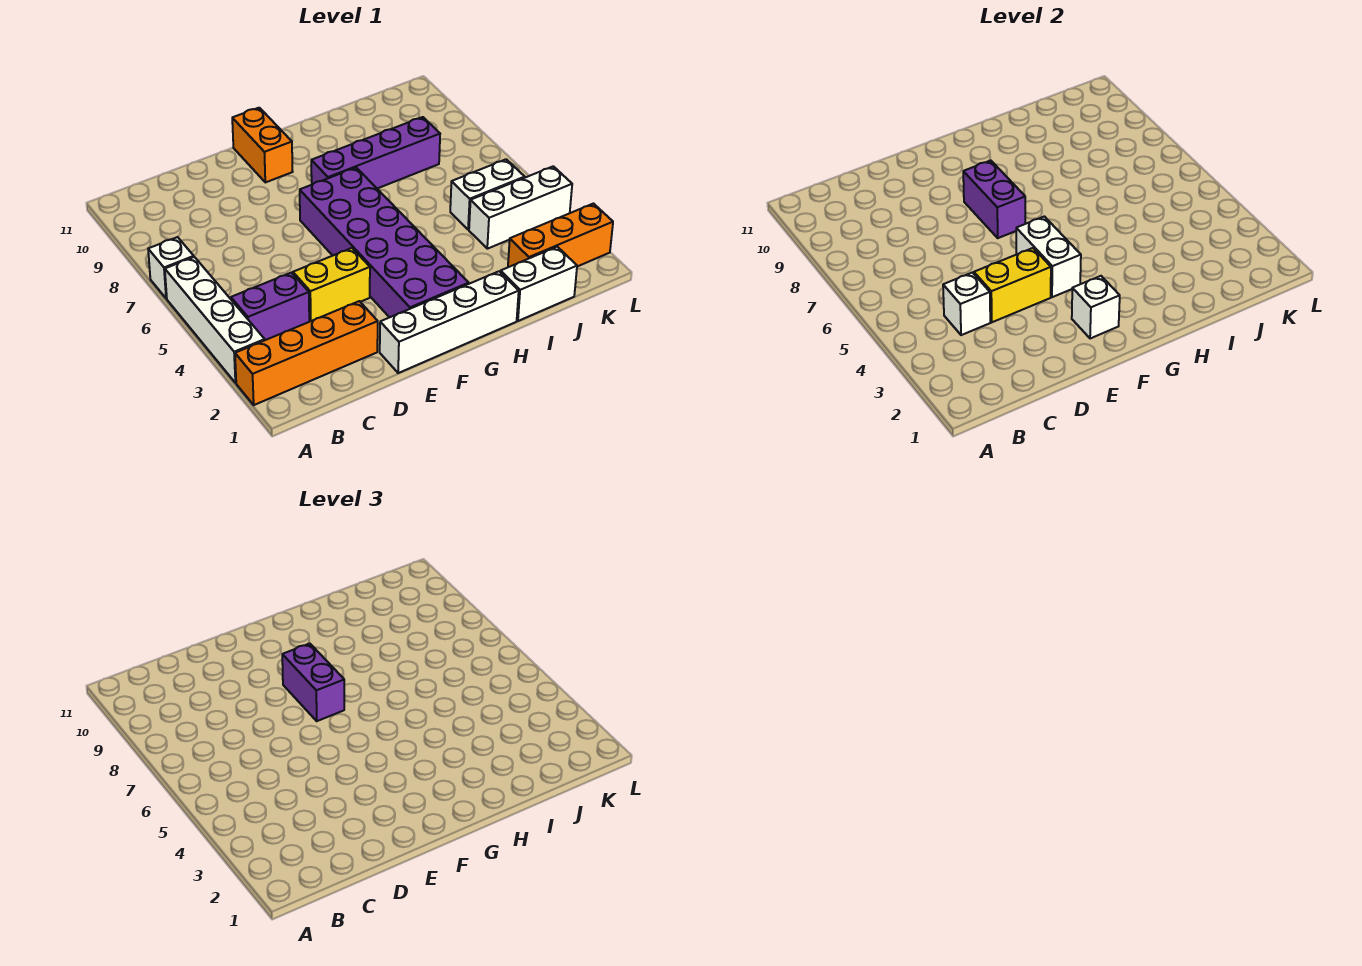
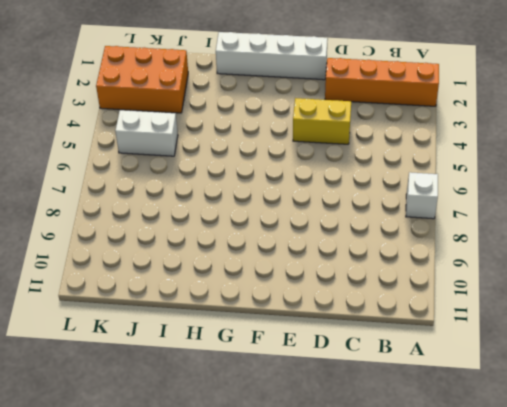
orange brick J2:L3 level 1 -> orange brick J2:L2 level 1
none -> white brick A3:A6 level 1
none -> purple brick B4:C4 level 1
none -> purple brick F2:G7 level 1

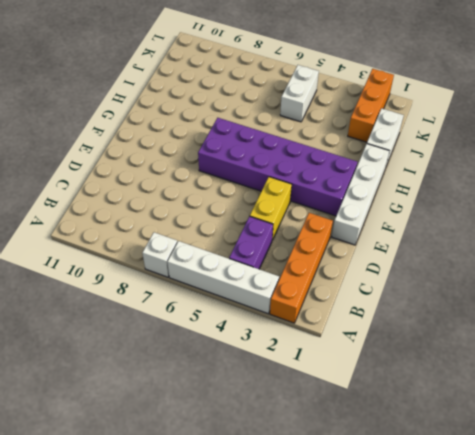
none -> orange brick F10:F11 level 1
none -> purple brick G8:J8 level 1
none -> white brick J4:L4 level 1

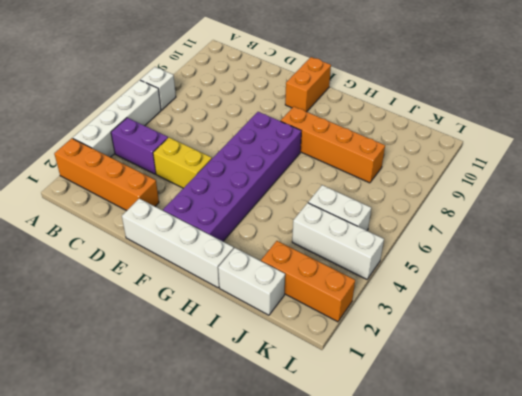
orange brick G8:J8 level 1 -> purple brick G8:J8 level 1
none -> white brick C4 level 2
none -> yellow brick D4:E4 level 2
none -> white brick F2 level 2

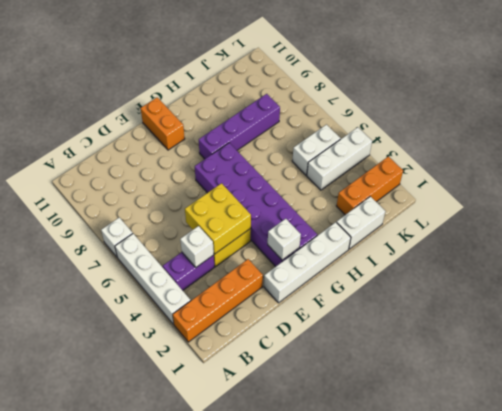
yellow brick D4:E5 level 2 -> yellow brick D4:E4 level 2
none -> white brick F4:F5 level 2
none -> purple brick F7:F8 level 2
none -> purple brick F7:F8 level 3

